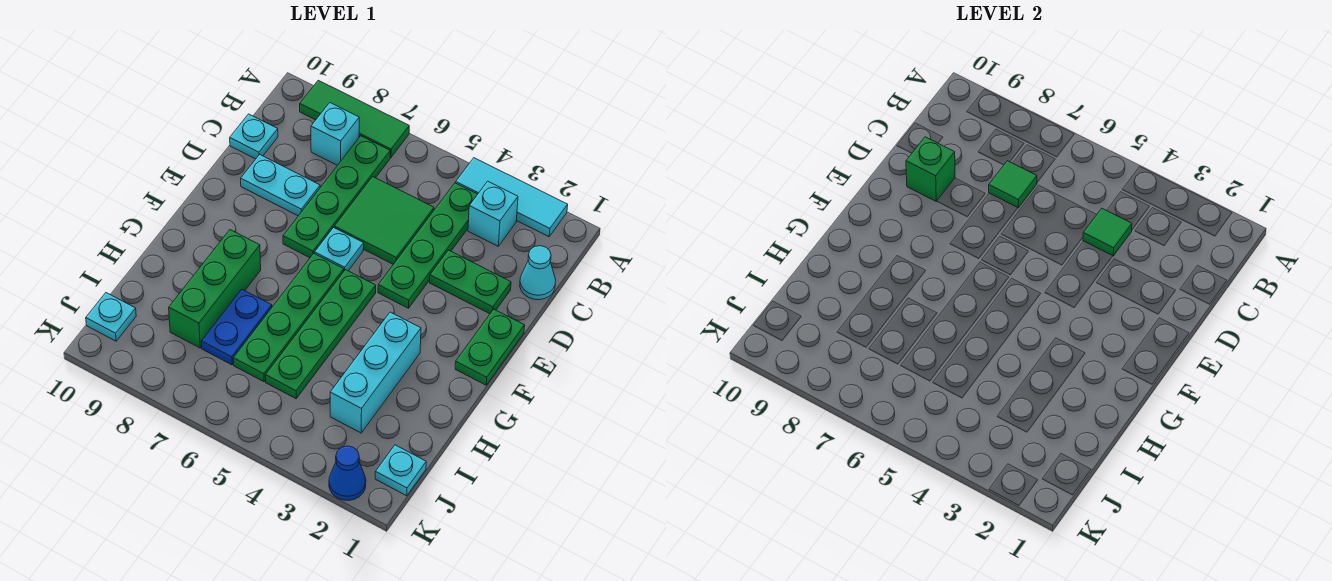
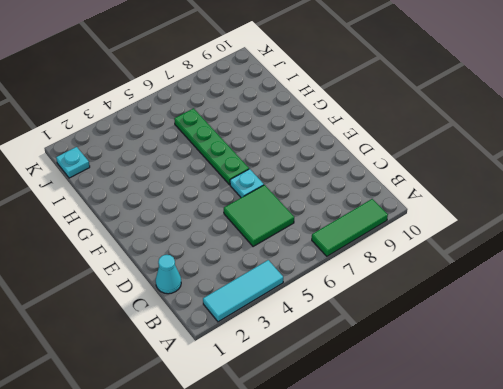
none -> cyan brick B3 level 1
none -> green plate B4:E4 level 1
none -> green plate B7:E7 level 1

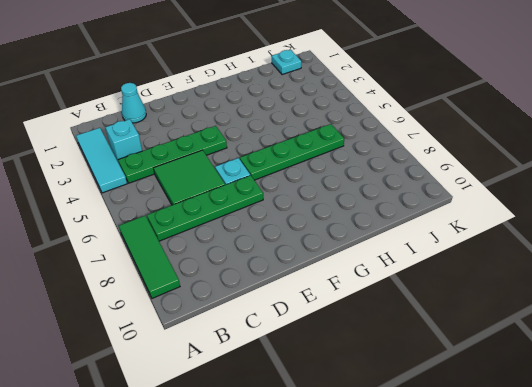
none -> cyan brick B8 level 1
none -> cyan plate C10 level 1
none -> green plate D2:D3 level 1

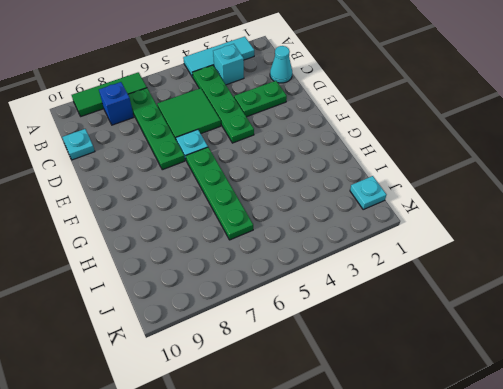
blue brick B8 level 1 -> cyan brick B8 level 1
none -> cyan plate D8:D9 level 1
none -> green plate E1:F1 level 1
none -> green plate F5:I5 level 1

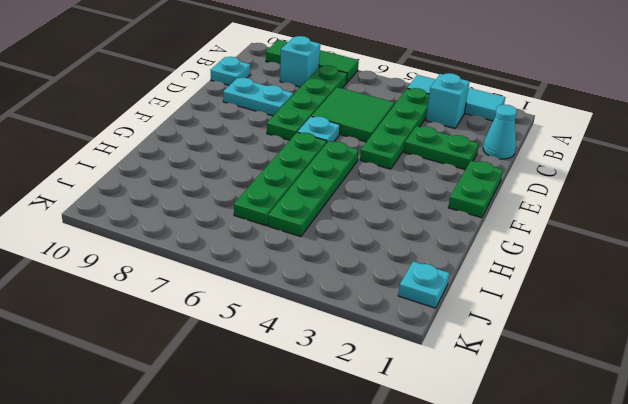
none -> cyan brick G3:I3 level 1
none -> green brick G8:I8 level 1
none -> blue plate H7:I7 level 1

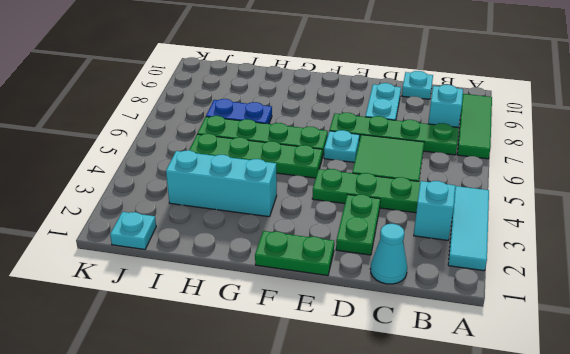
none -> green brick G8:I8 level 1
none -> cyan plate J10 level 1
none -> blue cone K2 level 1

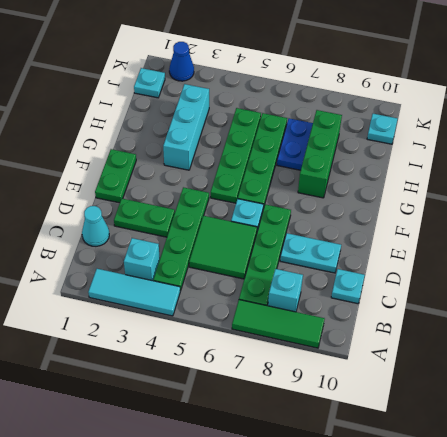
none -> green tile C4 level 2
none -> green tile C7 level 2
none -> green brick D9 level 2

